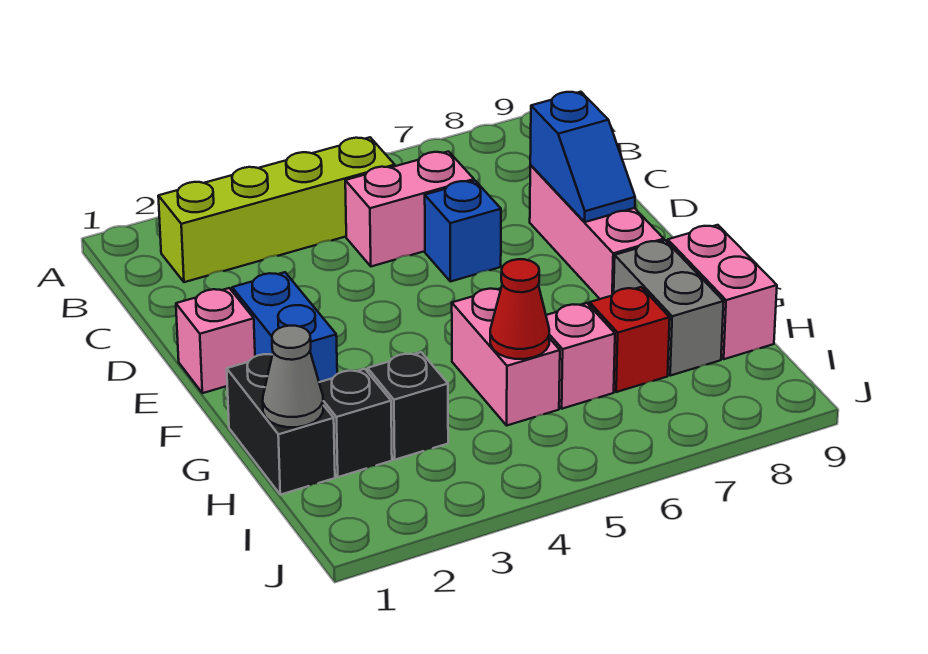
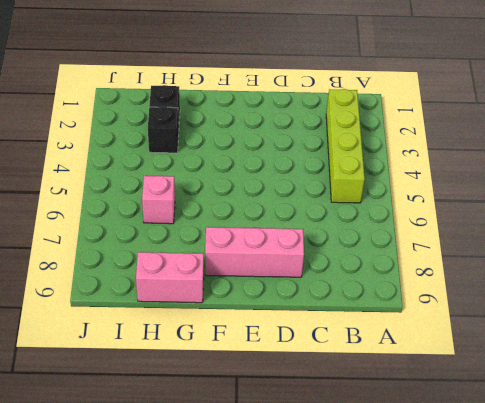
none -> pink brick C5:C6 level 1
none -> blue brick D6 level 1
none -> pink brick E1 level 1

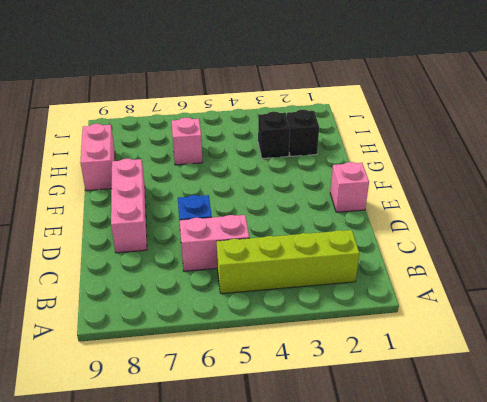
none -> blue brick E2:F2 level 1
none -> black brick G1:H1 level 1
none -> pink brick G5:H5 level 1

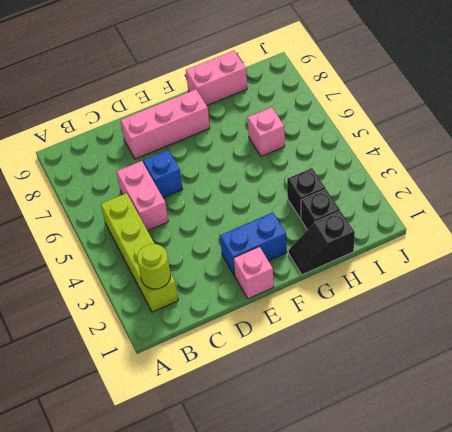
lime round brick B2 level 2 -> none
black slope G1:H1 level 1 top H -> black brick G1:H1 level 1
none -> pink brick G5:H5 level 1
none -> grey brick G8:H8 level 1
none -> red brick H7 level 1

